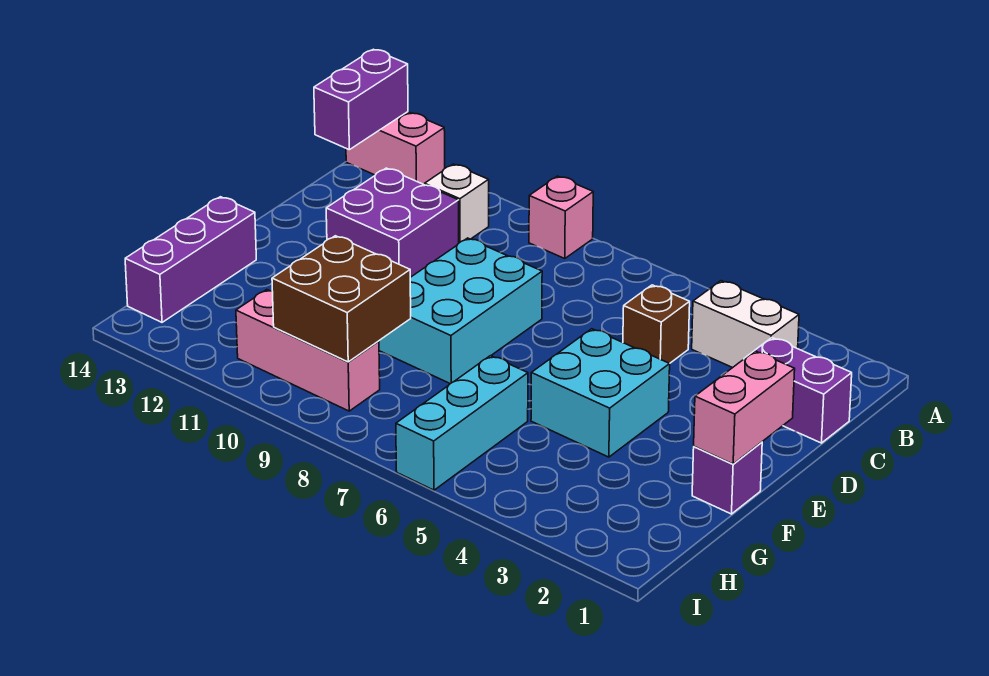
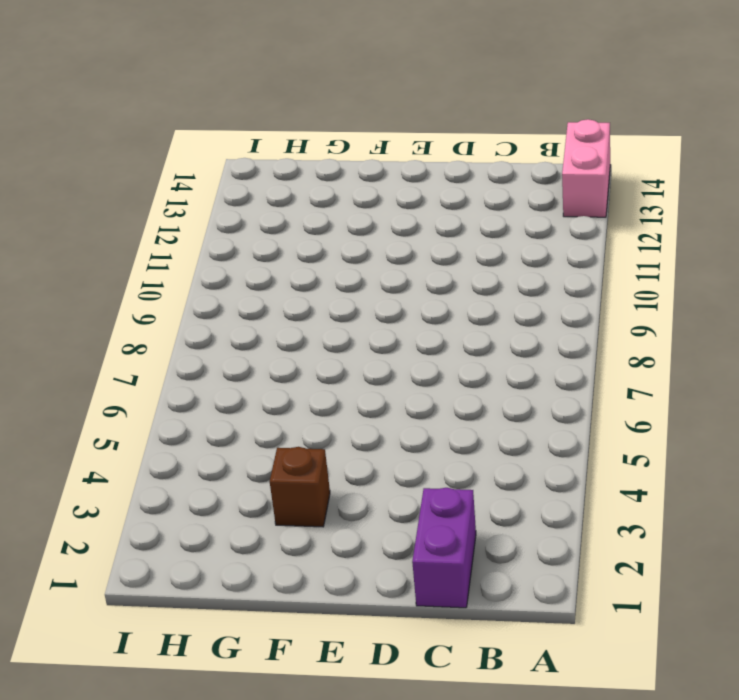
brown brick F3 level 1 -> brown brick C5 level 1
none -> pink brick A9 level 1
none -> white brick B3:B4 level 1
none -> white brick B11 level 1

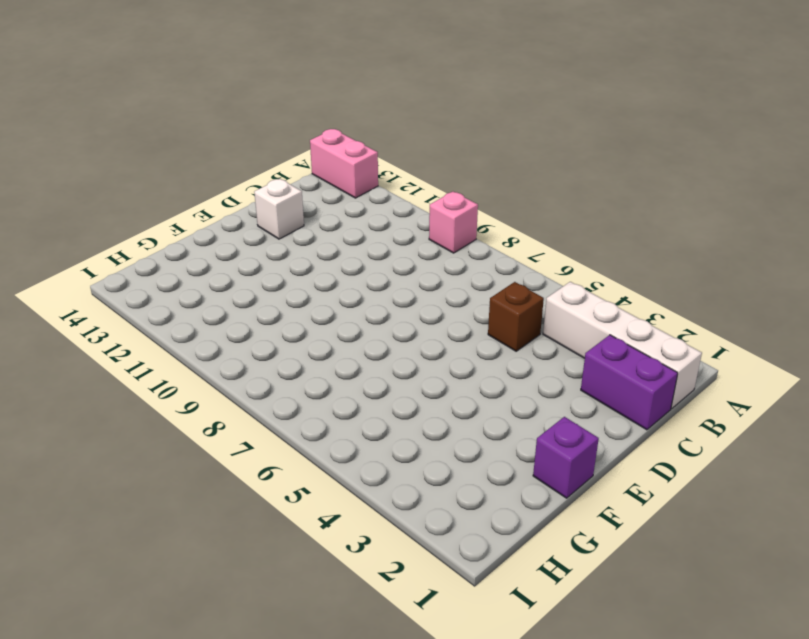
white brick B1:B4 level 1 -> white brick B3:B4 level 1
white brick D13 level 1 -> white brick B11 level 1
none -> purple brick C11:D12 level 1
none -> cyan brick D8:F9 level 1
none -> cyan brick E4:F5 level 1

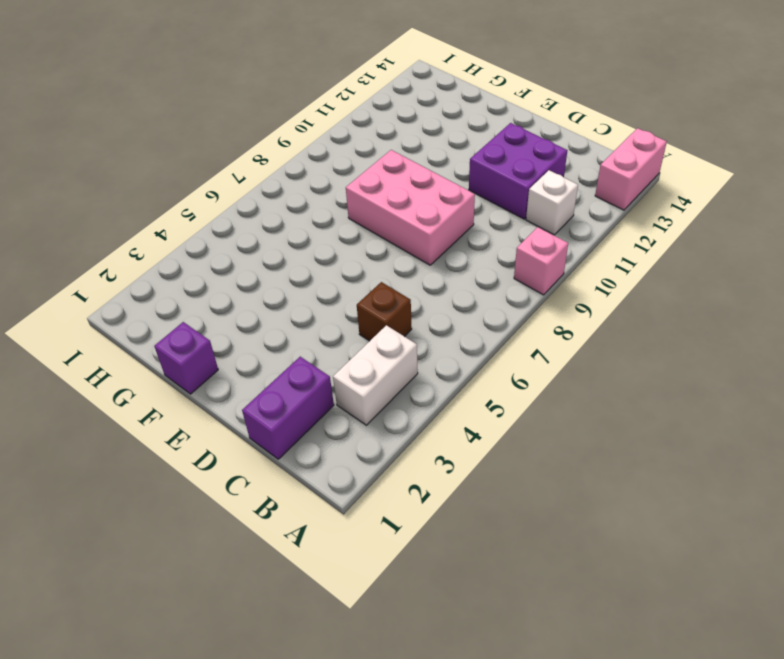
pink brick D8:F9 level 1 -> cyan brick D8:F9 level 1
none -> cyan brick E4:F5 level 1
none -> purple brick F14:H14 level 1
none -> cyan brick G6:I6 level 1

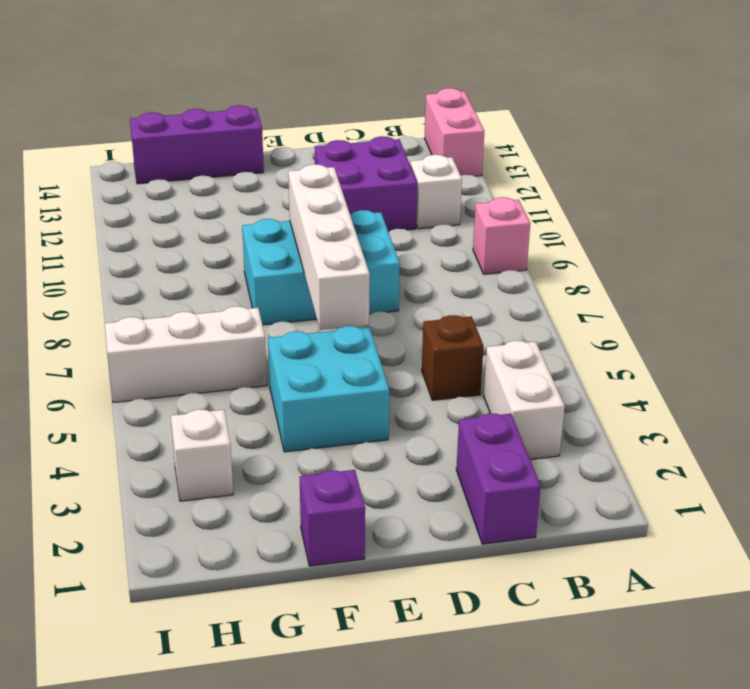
white brick E6:E9 level 2 -> none
white brick G6:I6 level 1 -> cyan brick G6:I6 level 1
white brick H3 level 1 -> none
none -> pink brick H9:H11 level 1
none -> purple brick A14:B14 level 2
none -> pink brick E1:F1 level 2

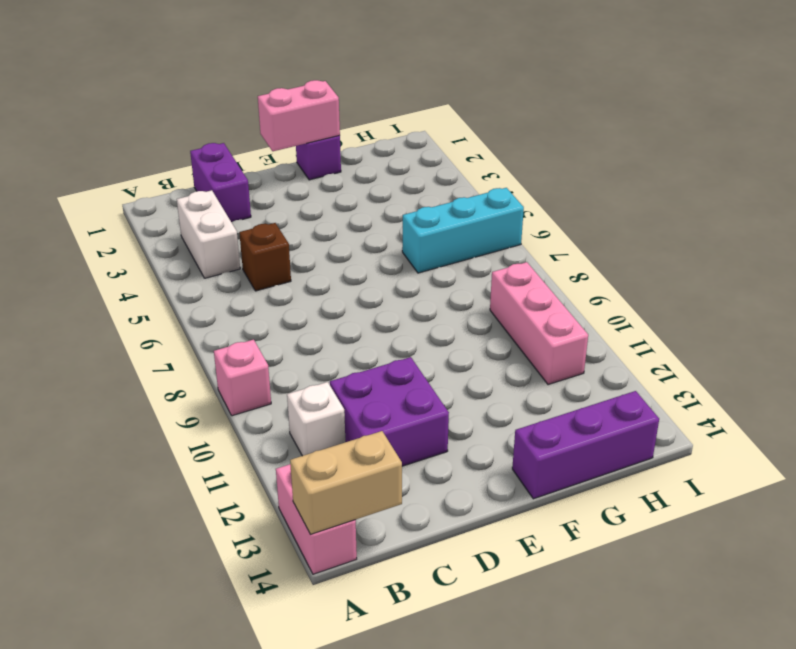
tan brick A14:B14 level 2 -> purple brick A14:B14 level 2
none -> cyan brick D8:F9 level 1
none -> cyan brick E4:F5 level 1
none -> brown brick G9:H10 level 2

